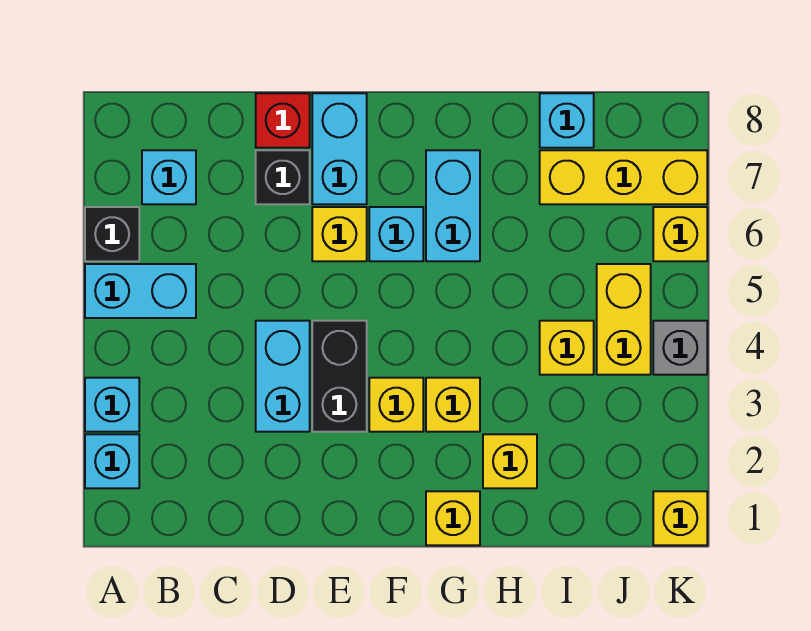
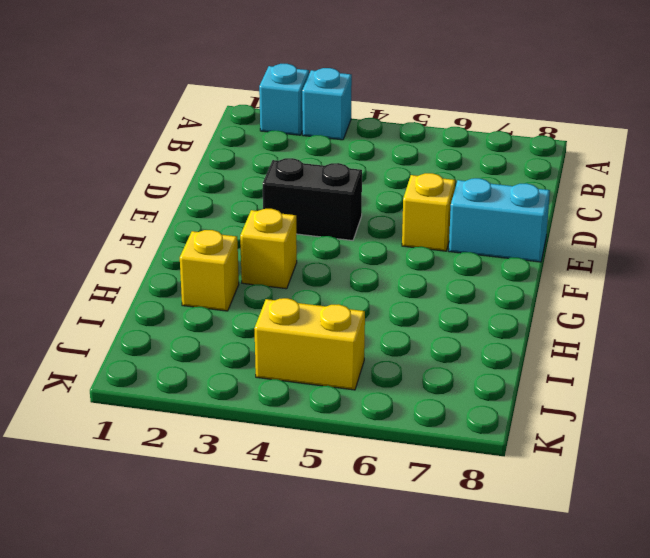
none -> cyan brick A5:B5 level 1
none -> black brick A6 level 1
none -> cyan brick B7 level 1

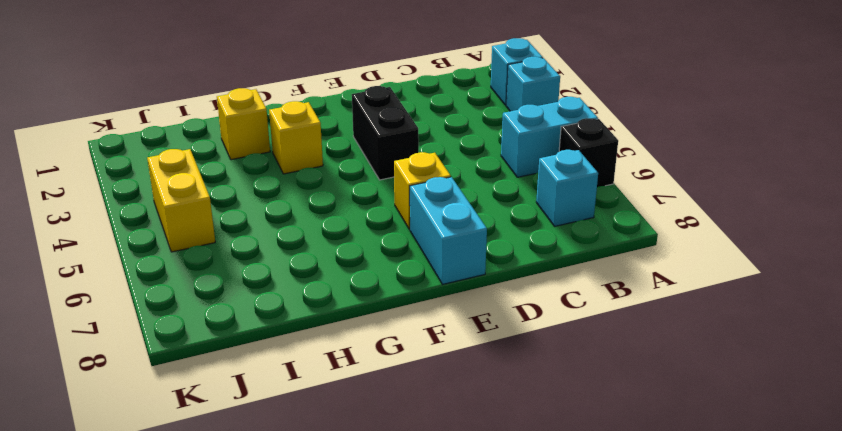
none -> cyan brick D3:D4 level 1
none -> black brick D7 level 1
none -> red brick D8 level 1

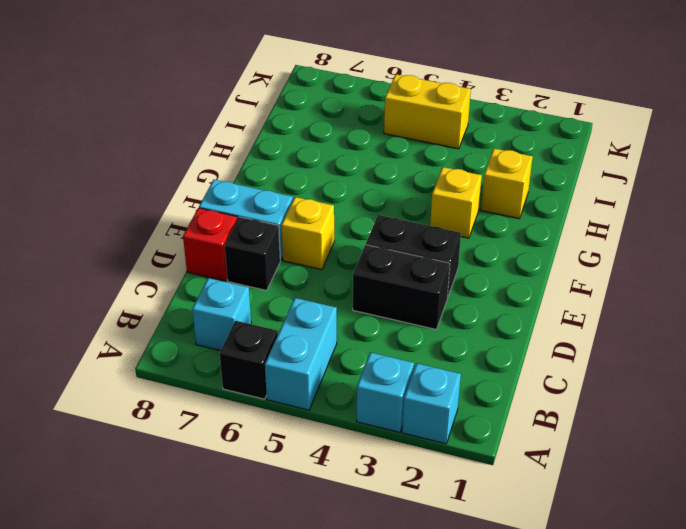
black brick D3:D4 level 1 -> cyan brick D3:D4 level 1
none -> yellow brick F3 level 1
none -> cyan brick F6 level 1
none -> yellow brick G1 level 1

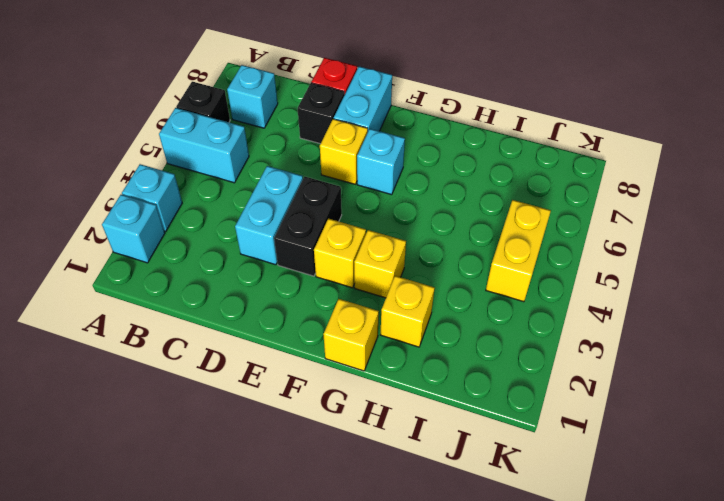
none -> cyan brick G6:G7 level 1
none -> yellow brick I4 level 1
none -> yellow brick I7:K7 level 1

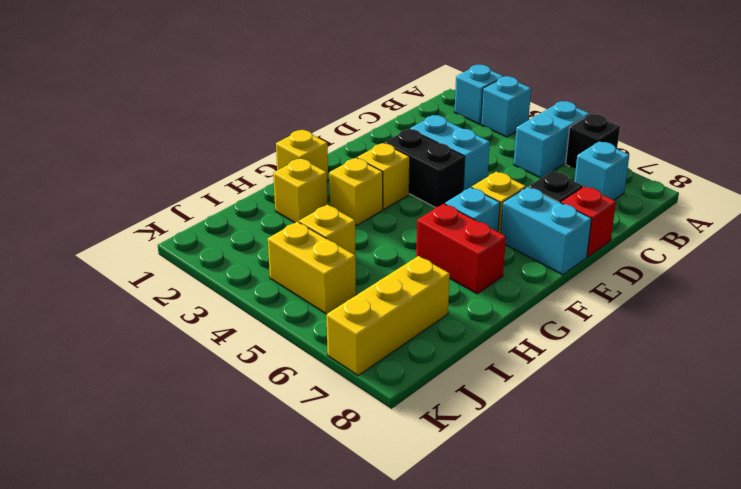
red brick G6:G7 level 1 -> cyan brick G6:G7 level 1
none -> cyan brick I8 level 1
none -> yellow brick K1 level 1
none -> grey brick K4 level 1

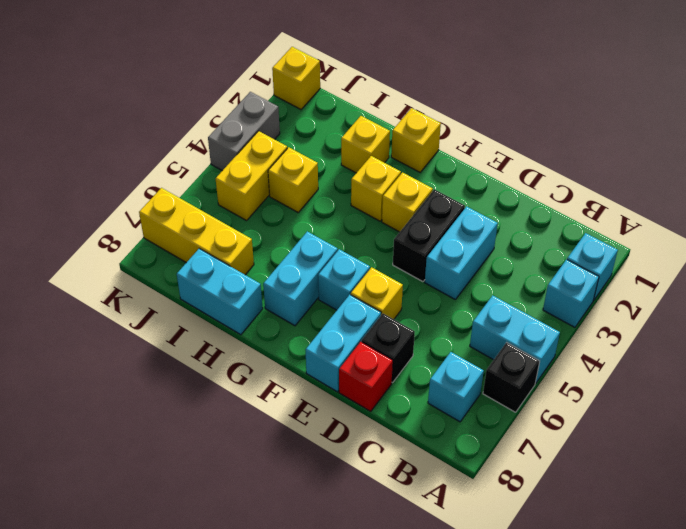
cyan brick H8:I8 level 1 -> cyan brick I8 level 1
grey brick K3:K4 level 1 -> grey brick K4 level 1
none -> yellow brick K6 level 1

